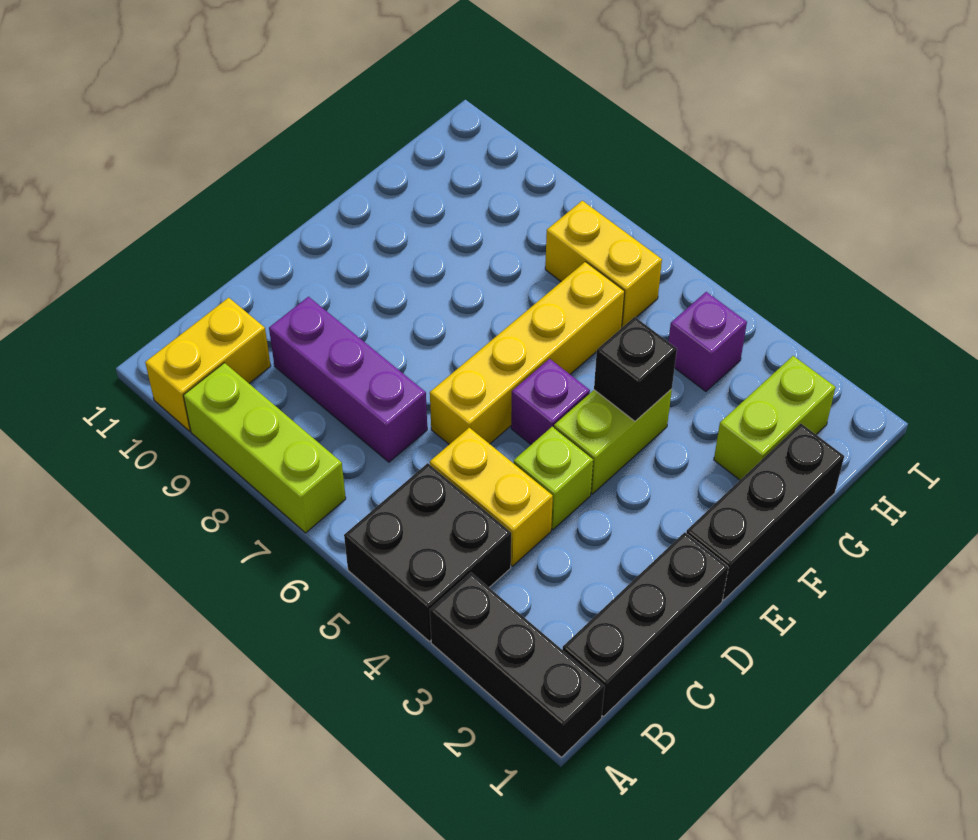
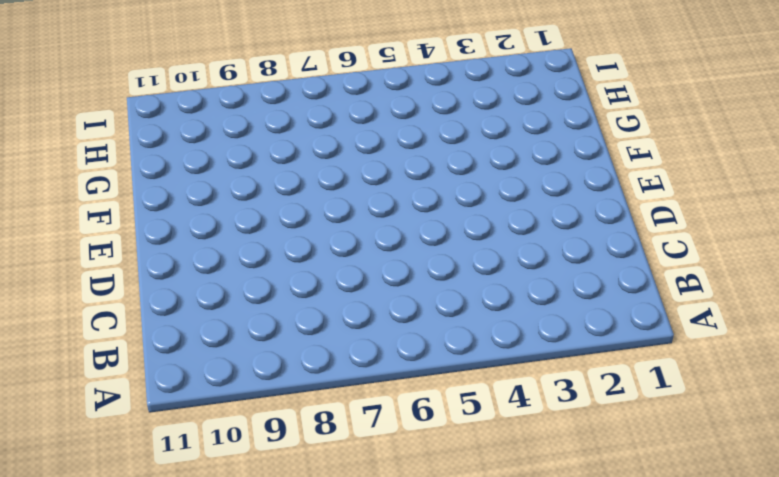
none -> black brick A1:A3 level 1
none -> black brick A4:B5 level 1
none -> lime brick A7:A9 level 1

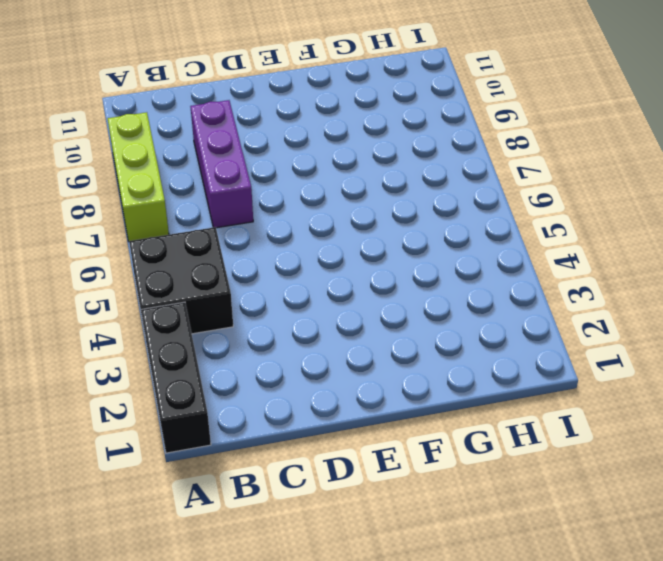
none -> yellow brick A10:B10 level 1
none -> black brick B1:D1 level 1
none -> yellow brick C4:C5 level 1

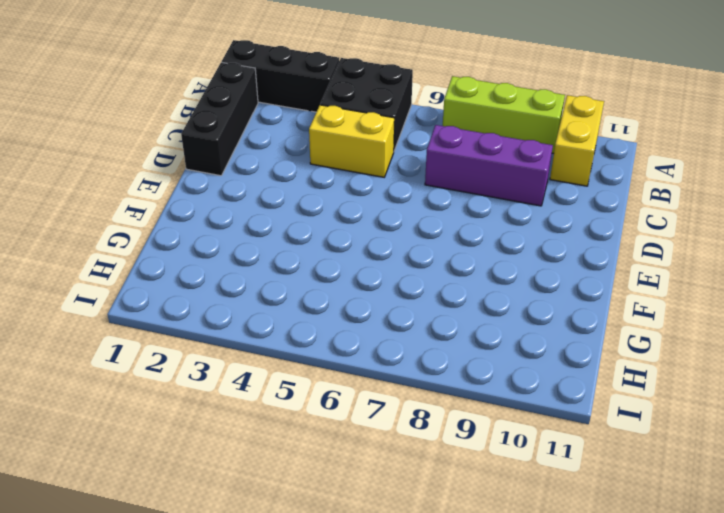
none -> lime brick D4 level 1
none -> yellow brick D6:G6 level 1
none -> black brick E1:G1 level 1

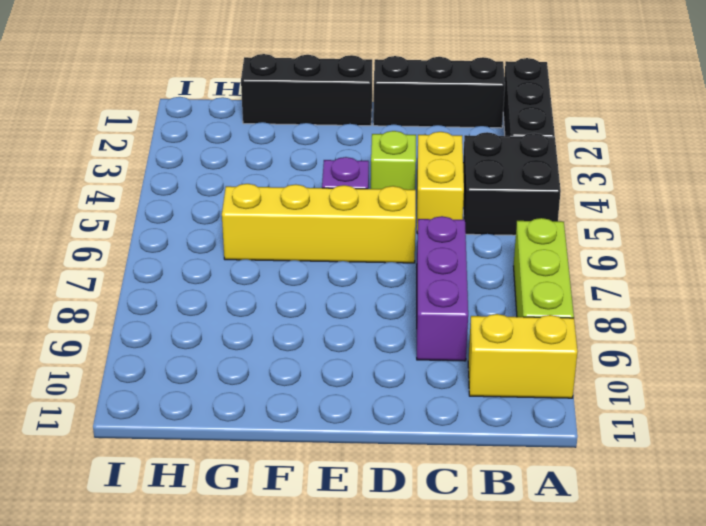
none -> lime brick E4:F4 level 1
none -> lime brick G2:H2 level 1
none -> purple brick H4 level 1

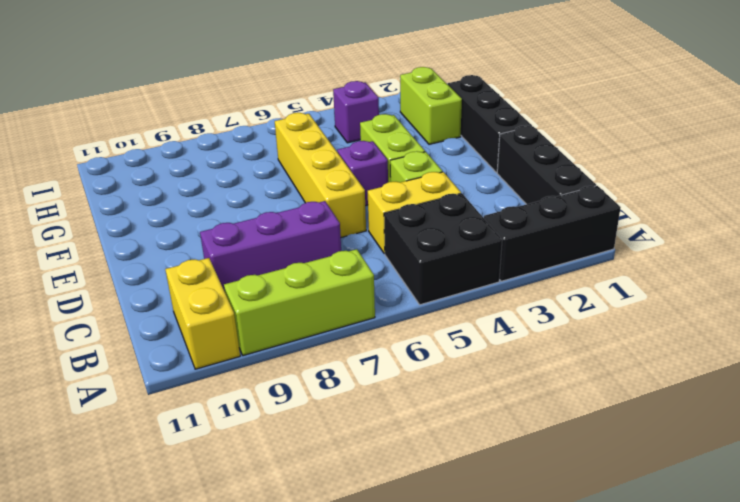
none -> yellow brick H6:H7 level 1
none -> black brick F4 level 2

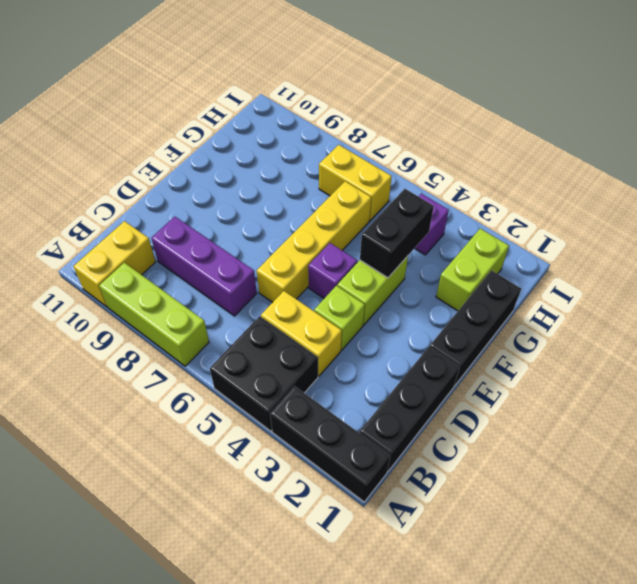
black brick F4:G4 level 2 -> black brick F4 level 2

